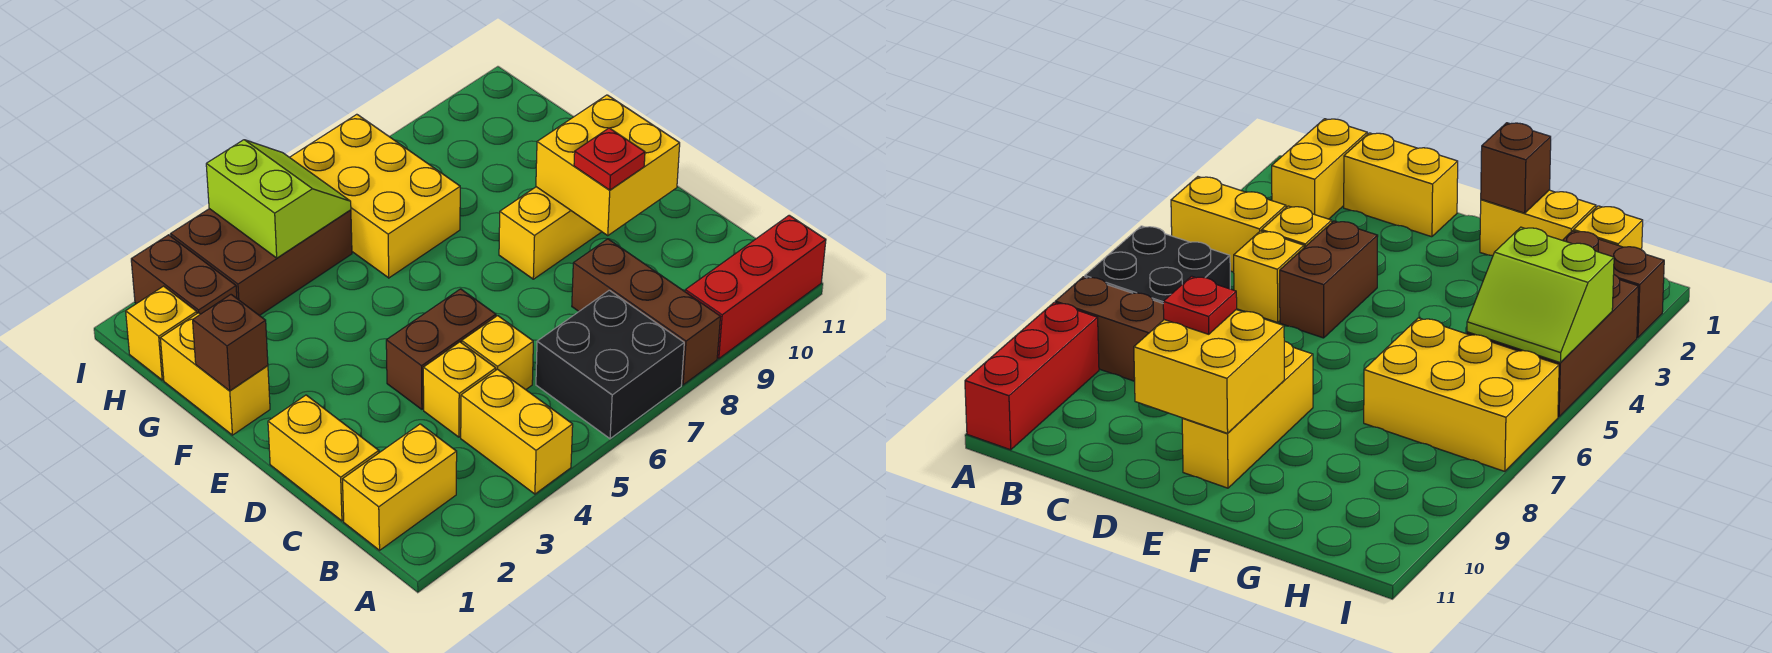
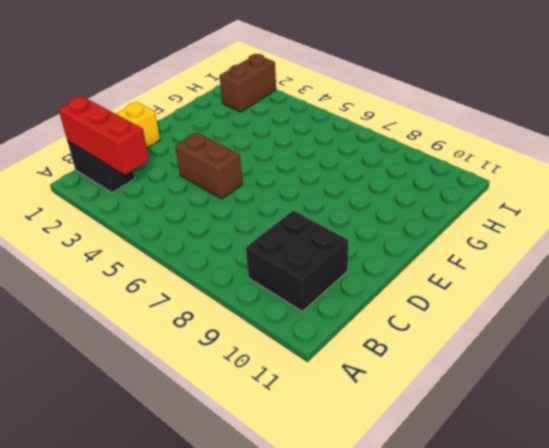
black brick B1:B2 level 1 -> yellow brick B1:B2 level 1
red brick B1:B3 level 2 -> red brick A9:A11 level 1
black brick B9:C10 level 1 -> black brick A6:B7 level 1
none -> yellow brick A4:B4 level 1
none -> brown brick A8:C8 level 1
none -> yellow brick C4 level 1

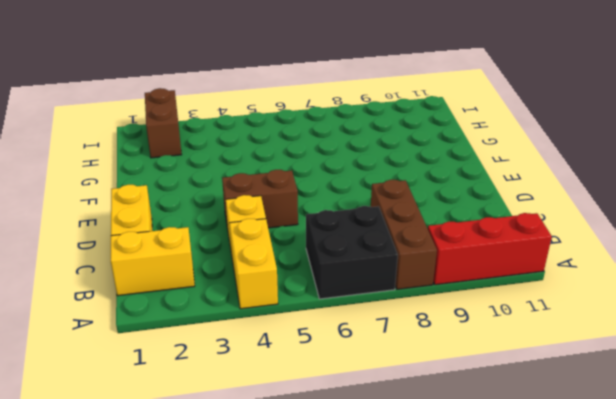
none -> yellow brick C5 level 1
none -> yellow brick E8:E10 level 1
none -> yellow brick F1:G1 level 1

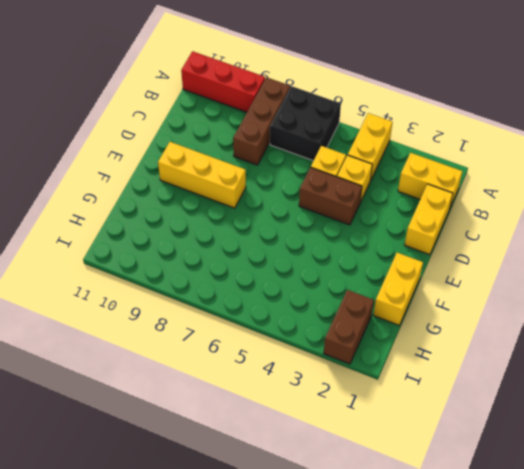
none -> yellow brick G6:I7 level 1
none -> yellow brick H1 level 1
none -> brown brick H3:I5 level 1

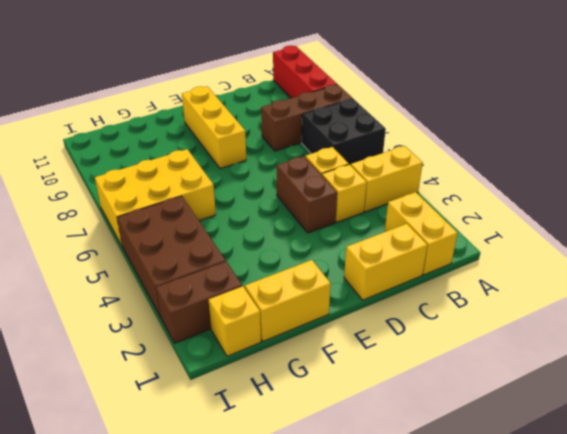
none -> yellow brick D9:E10 level 2
none -> brown brick F1 level 2
none -> lime slope H4:I5 level 2 top 4

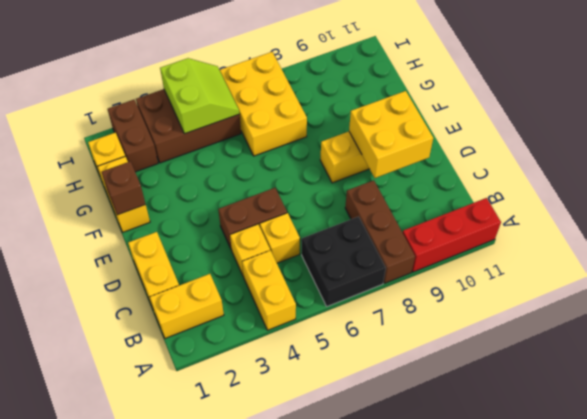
none -> red plate D9 level 3

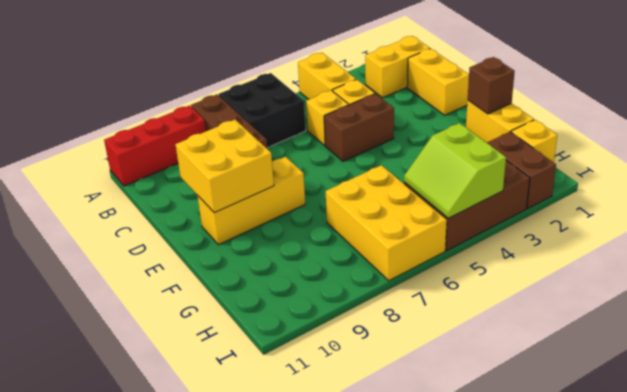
none -> red plate D9 level 3

